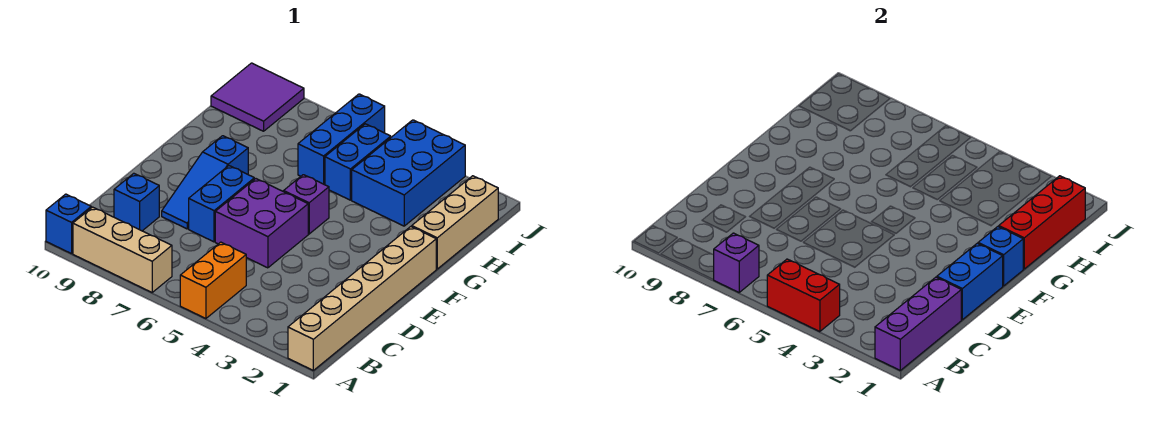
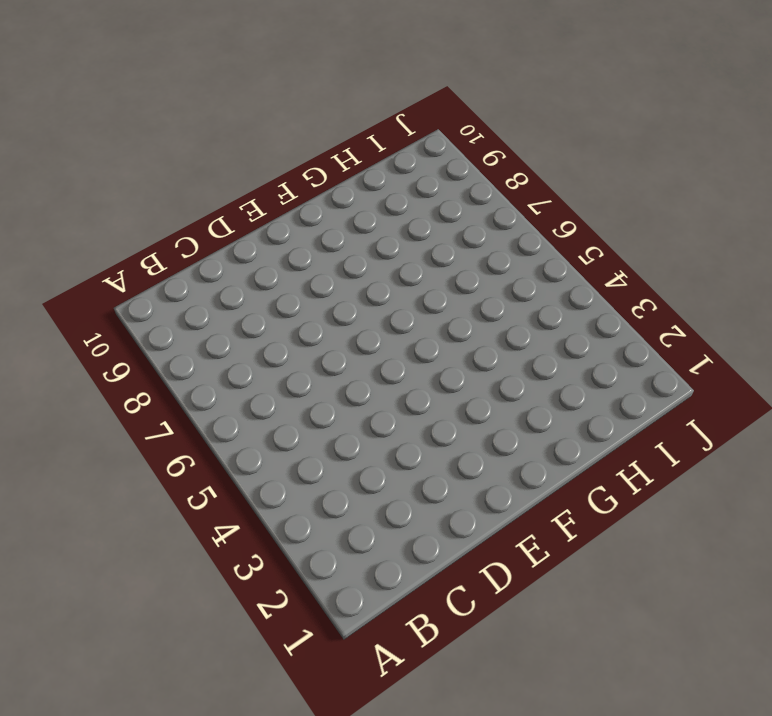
none -> tan brick A1:F1 level 1
none -> orange brick A5:B5 level 1
none -> tan brick A7:A9 level 1

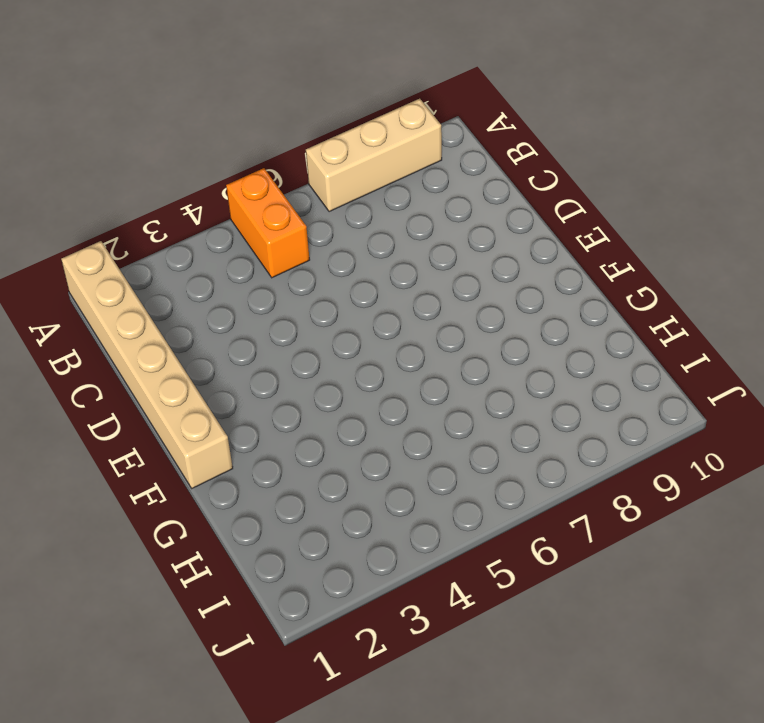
none -> blue brick A10 level 1
none -> blue brick C9 level 1
none -> purple brick D5:E6 level 1

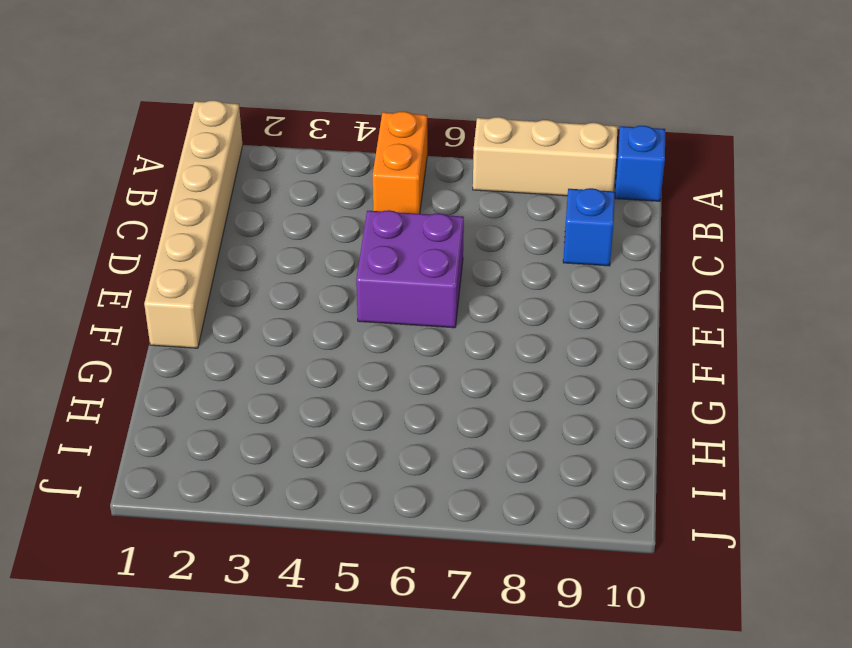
none -> blue brick D7:E7 level 1
none -> blue slope D8:F8 level 1 top F
none -> purple brick F5 level 1

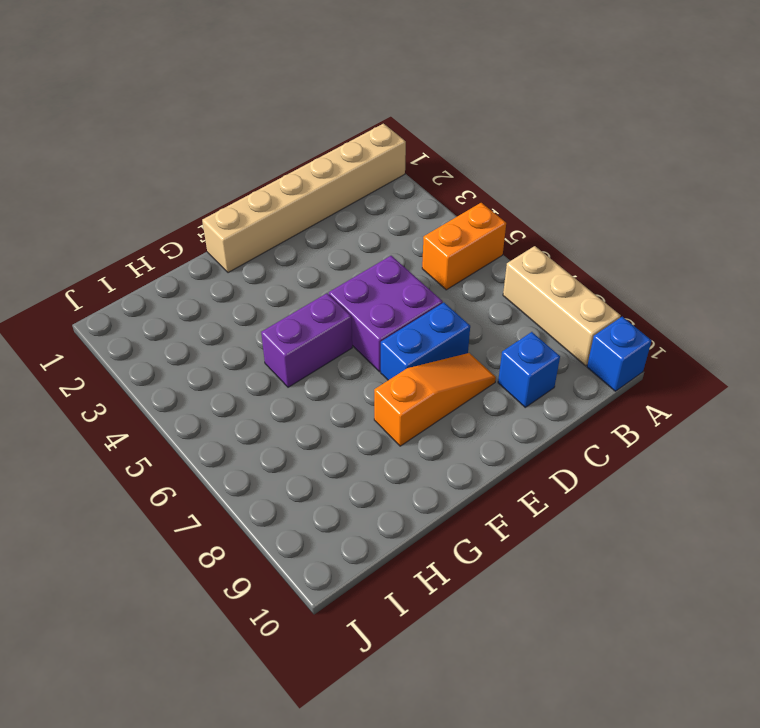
orange slope D8:F8 level 1 top F -> blue slope D8:F8 level 1 top F
purple brick F5:G5 level 1 -> purple brick F5 level 1
none -> tan brick G1:I1 level 1
none -> blue brick H3:J4 level 1
none -> blue brick H5:I5 level 1

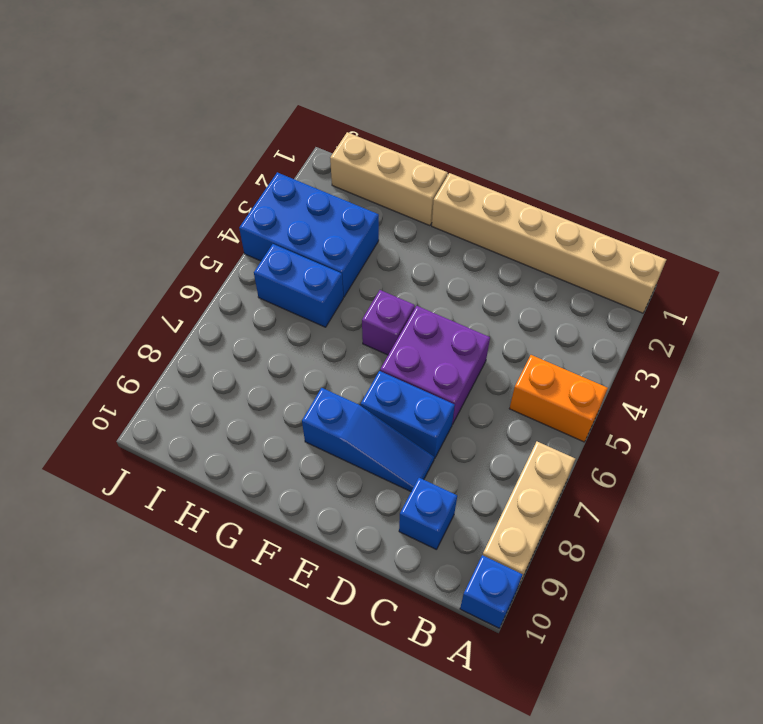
none -> blue brick H6:J6 level 1
none -> purple tile I9:J10 level 1
none -> purple brick A1:C1 level 2

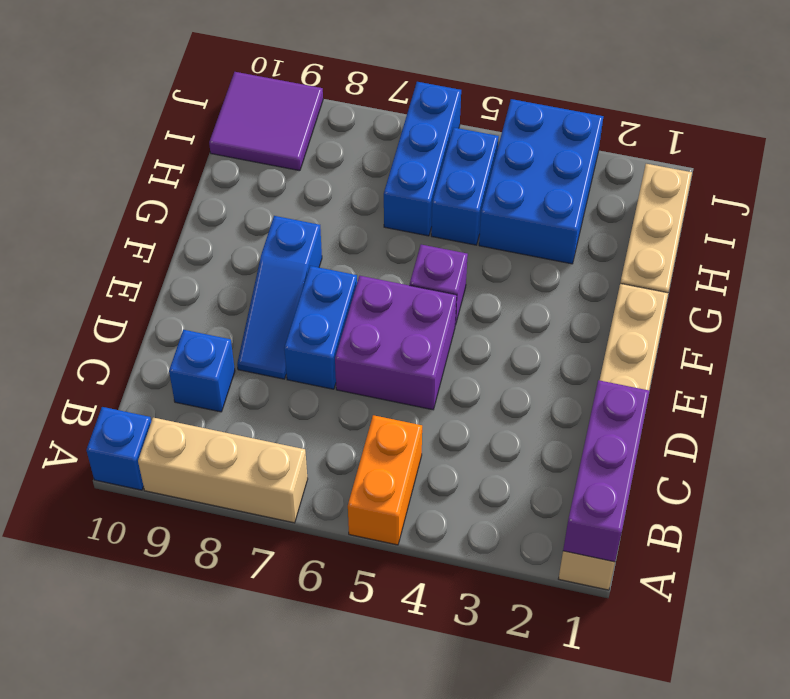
none -> red brick A4:A5 level 2
none -> purple brick A7 level 2
none -> blue brick D1:E1 level 2

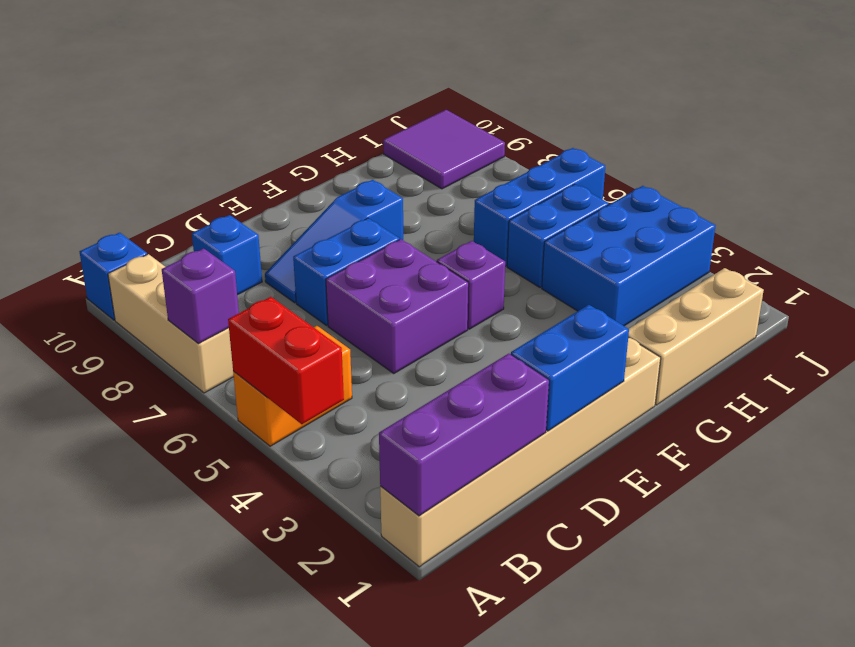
none -> blue brick F1 level 2
none -> red brick G1:I1 level 2

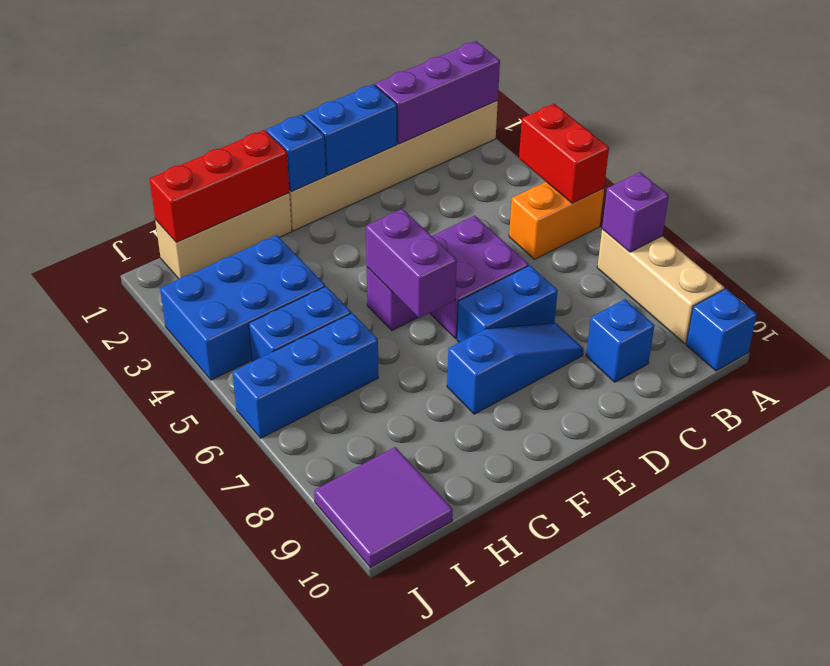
purple brick F5:F6 level 2 -> none

